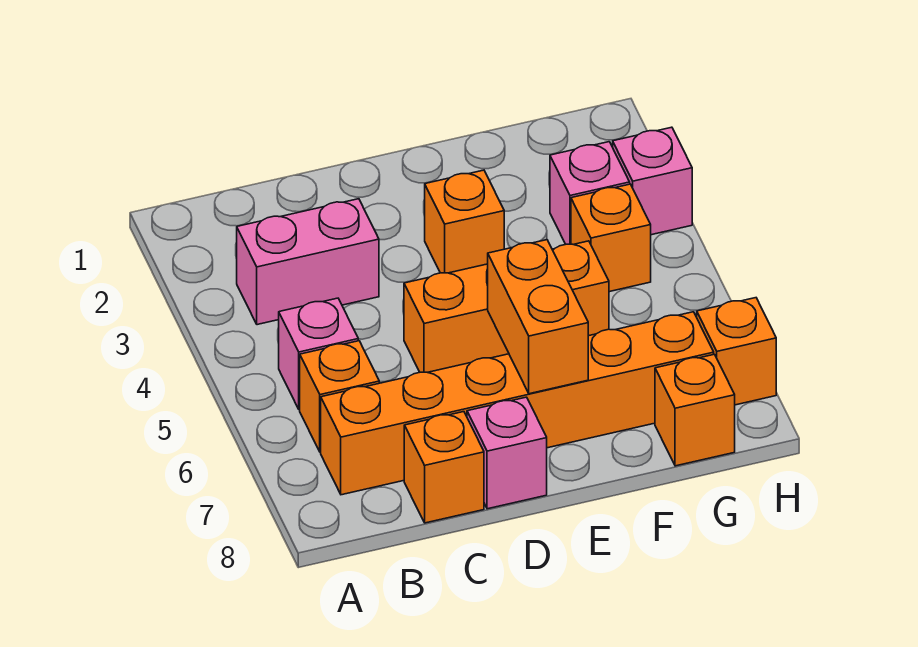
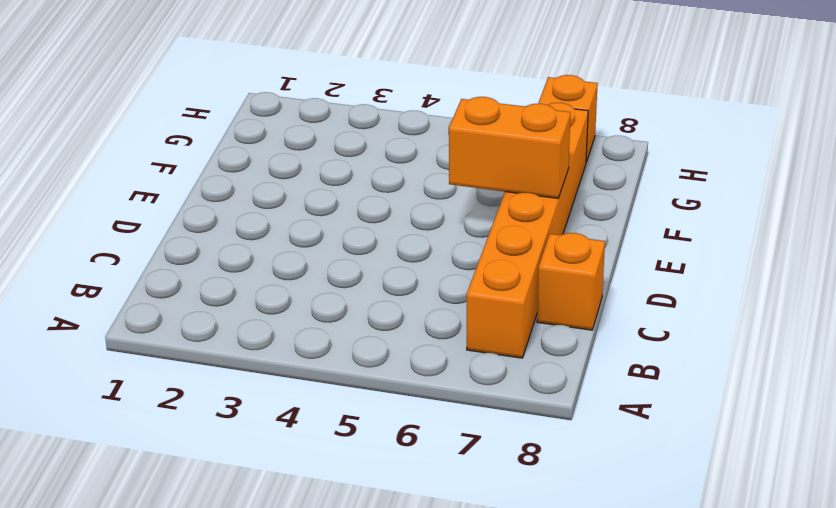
none -> pink brick B3:C3 level 1
none -> pink brick B5 level 1
none -> orange brick B6 level 1

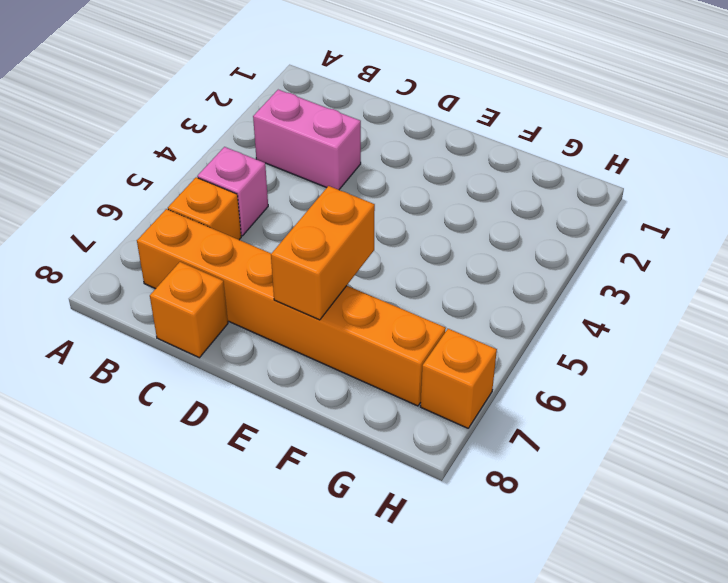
none -> orange brick D5:F5 level 1
none -> pink brick D8 level 1
none -> orange brick E3 level 1

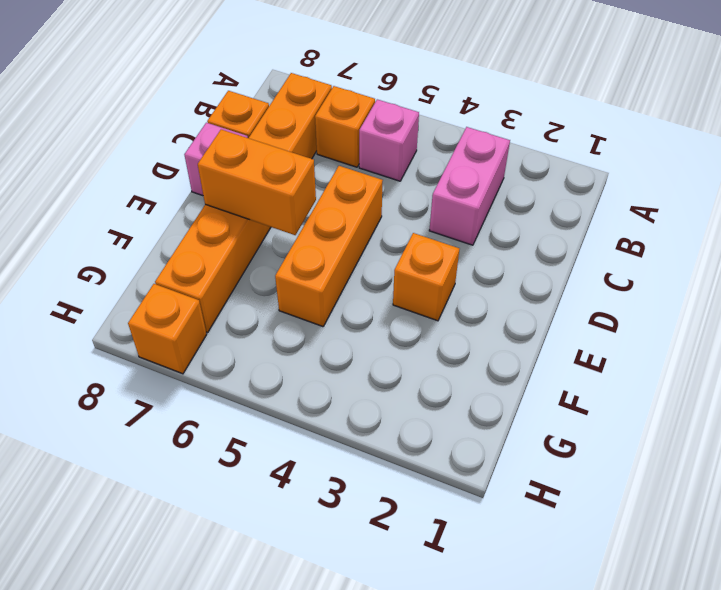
none -> pink brick G3 level 1
none -> orange brick G4 level 1
none -> orange brick G8 level 1

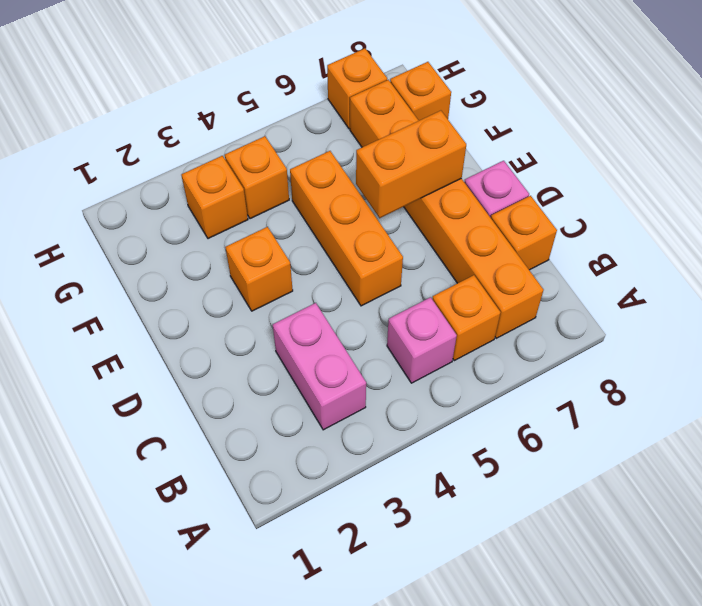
orange brick G3 level 1 -> pink brick G3 level 1
none -> pink brick H3 level 1

